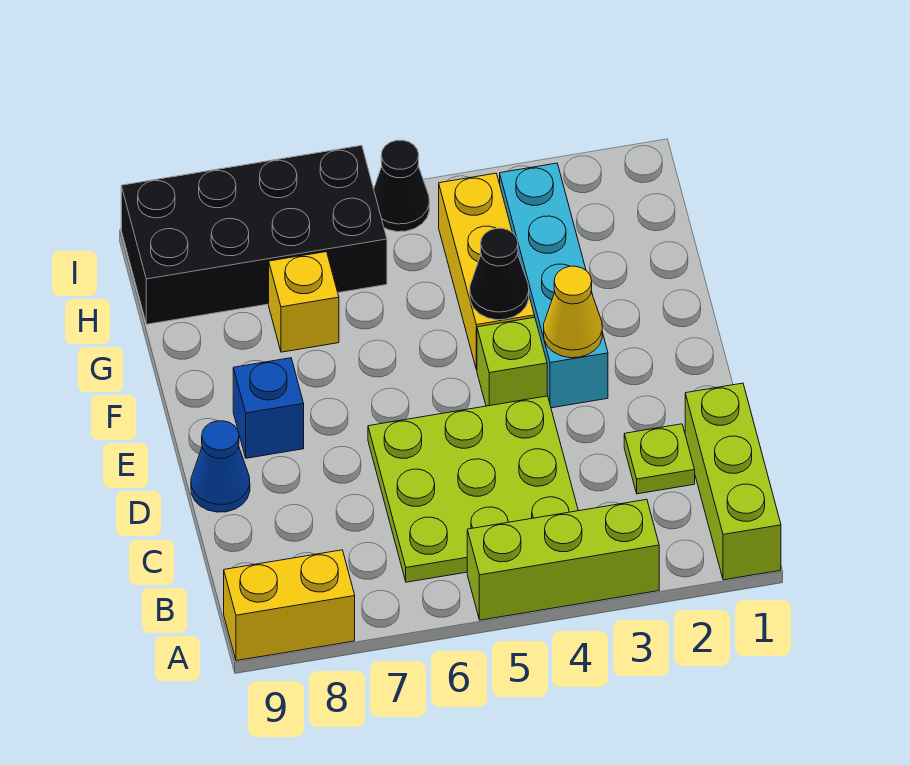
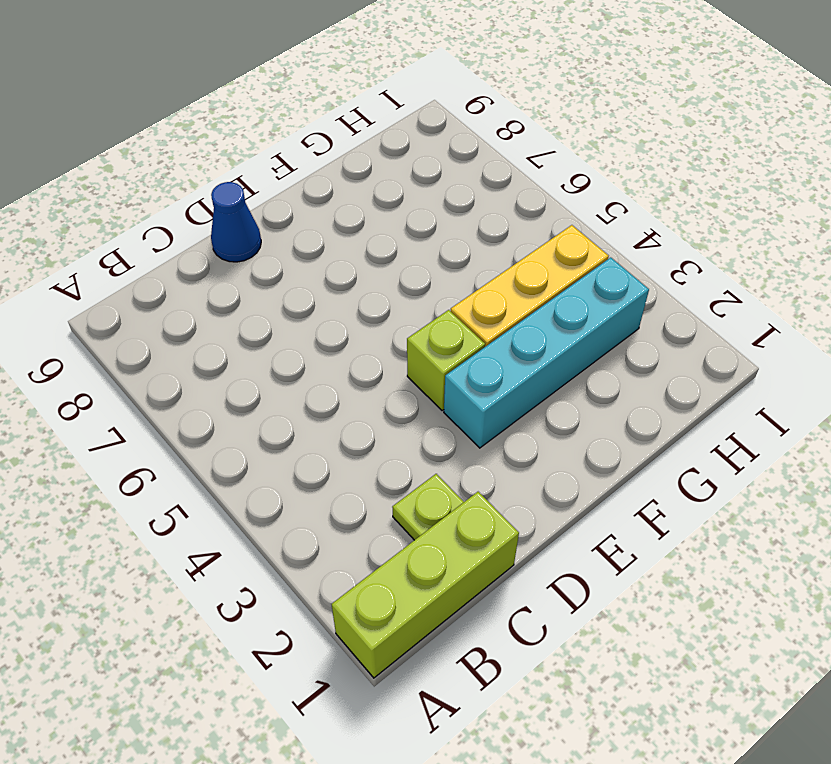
none -> lime brick A3:A5 level 1
none -> yellow brick A8:A9 level 1
none -> lime plate B4:D6 level 1

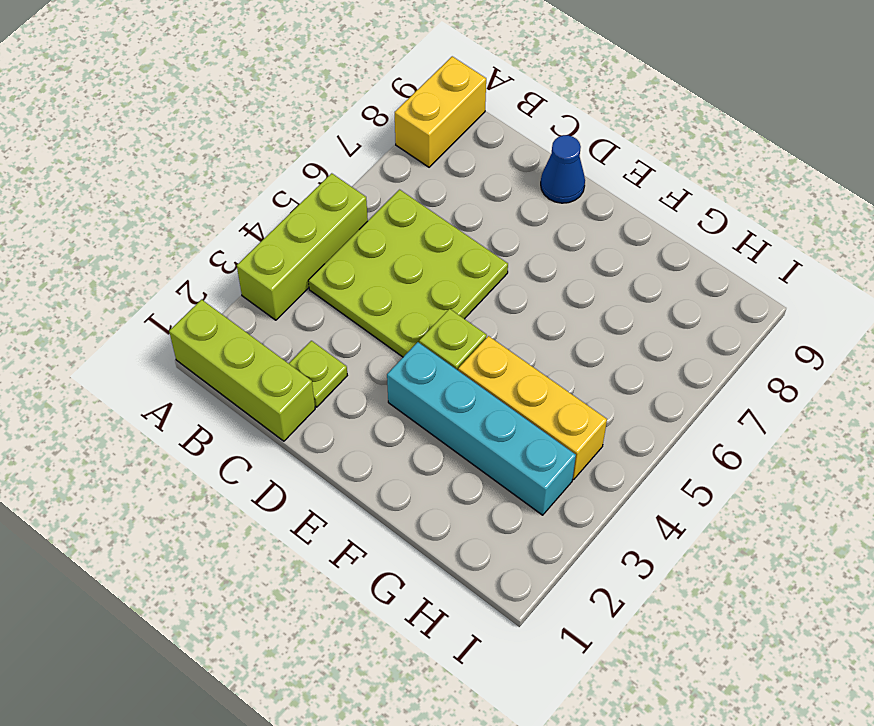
none -> blue brick E8 level 1
none -> yellow brick G7 level 1
none -> black brick H6:I9 level 1

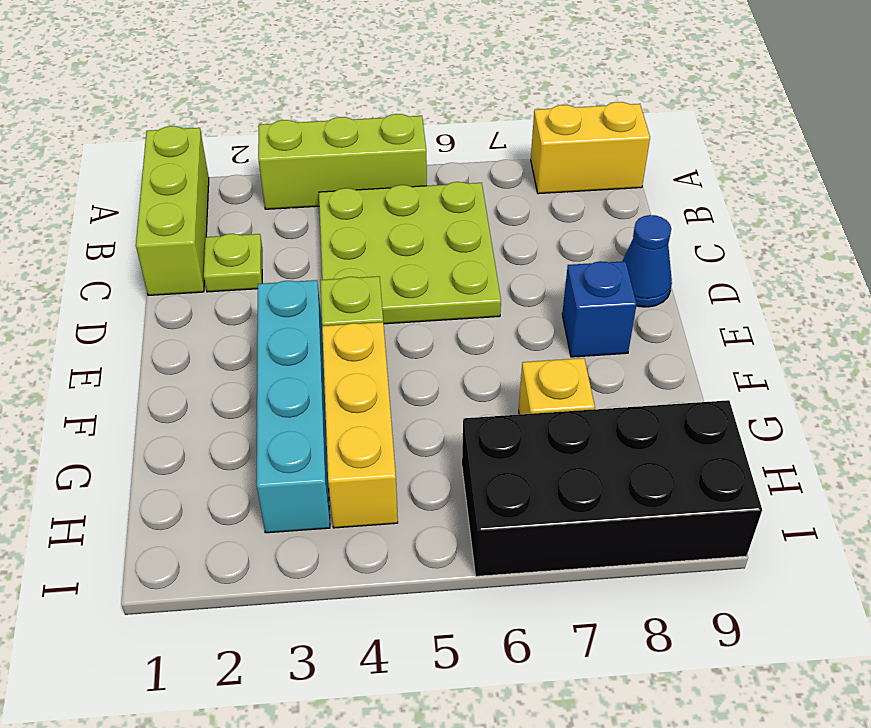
none -> black cone I5 level 1
none -> yellow cone E3 level 2
none -> black cone F4 level 2

